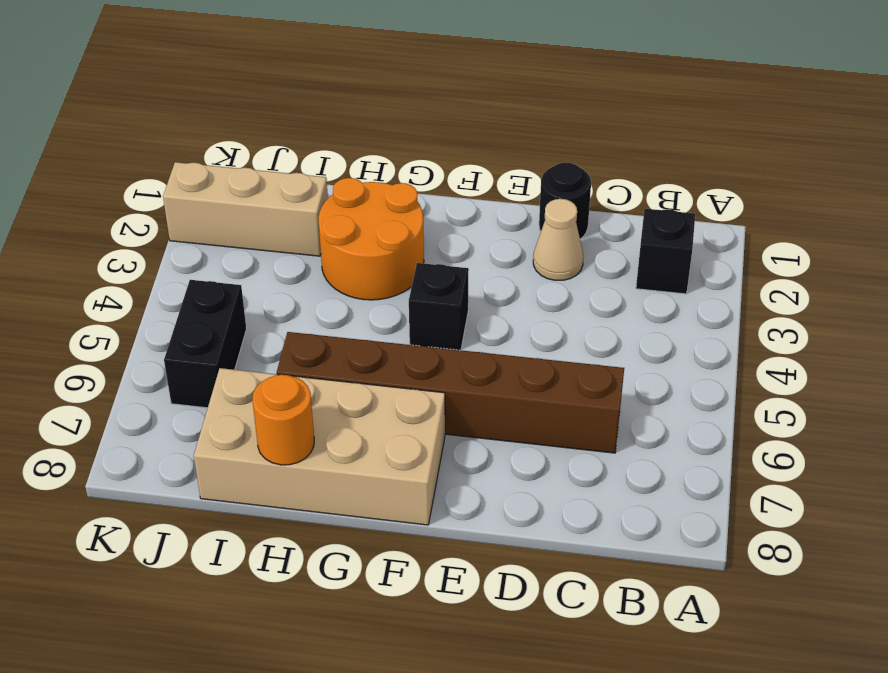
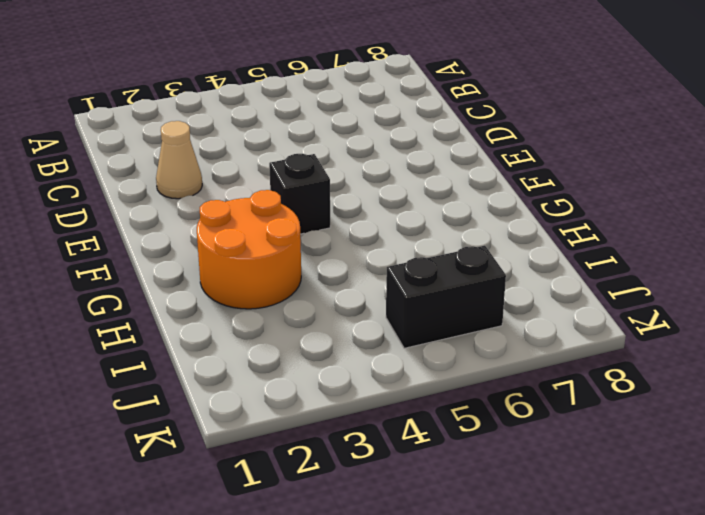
none -> black brick B2 level 1
none -> brown brick C6:H6 level 1

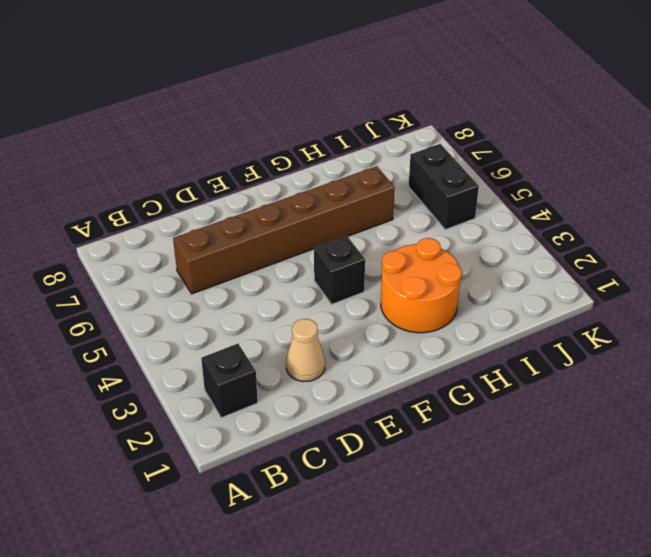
none -> black round brick D1 level 1
none -> tan brick F7:I8 level 1

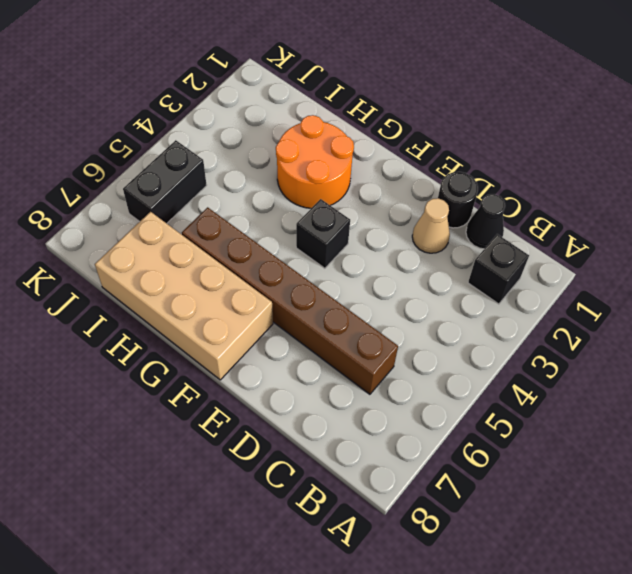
black cone C1 level 1 -> none
none -> tan brick I2:K2 level 1
none -> orange round brick H8 level 2

